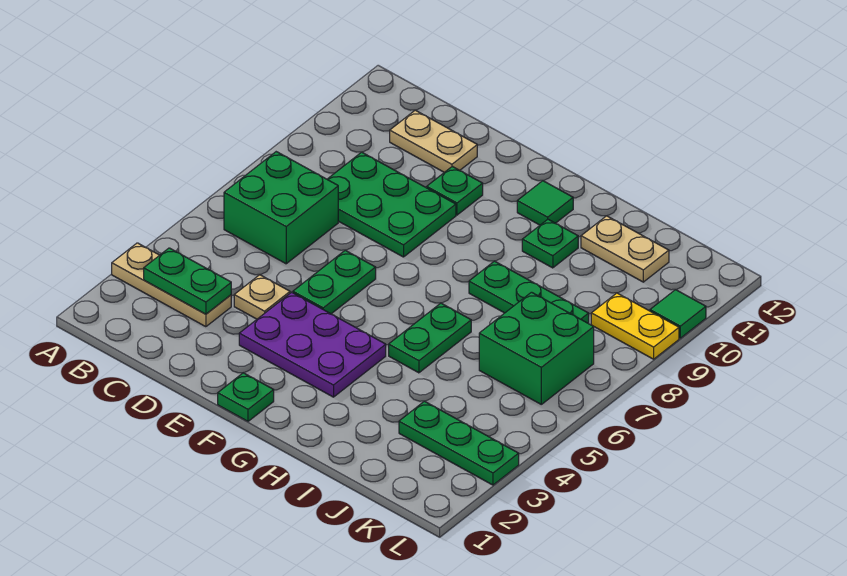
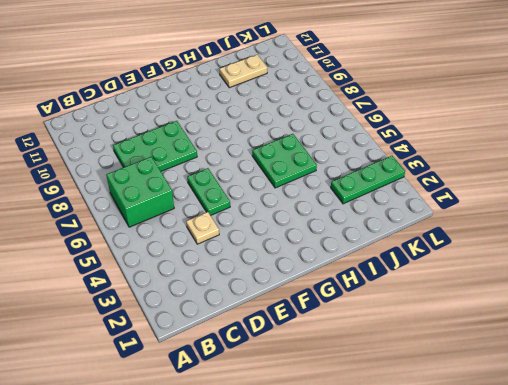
green plate H5:I6 level 1 -> green plate H5:H6 level 1
none -> tan plate A3:C3 level 1
none -> tan plate C11:D11 level 1
none -> purple plate E3:G4 level 1

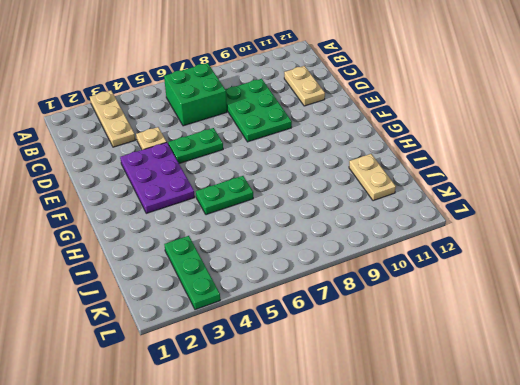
none -> green plate E10 level 1
none -> green plate F1 level 1
none -> green tile G11 level 1

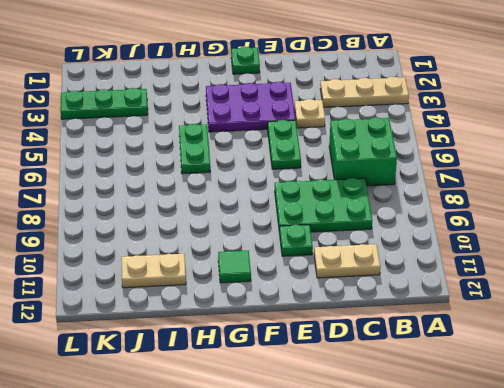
none -> green plate H8:J8 level 1
none -> green plate H10 level 1
none -> green brick J6:K7 level 1

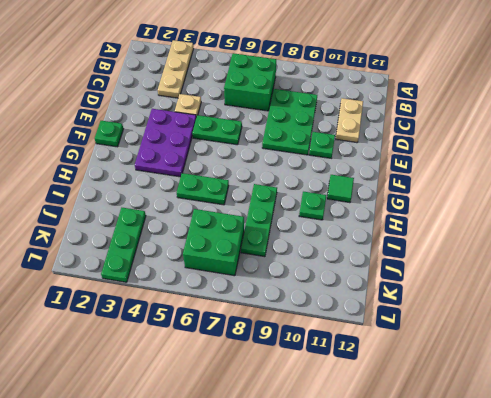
none -> tan plate I11:J11 level 1
none -> yellow plate K9:L9 level 1
none -> green tile L10 level 1

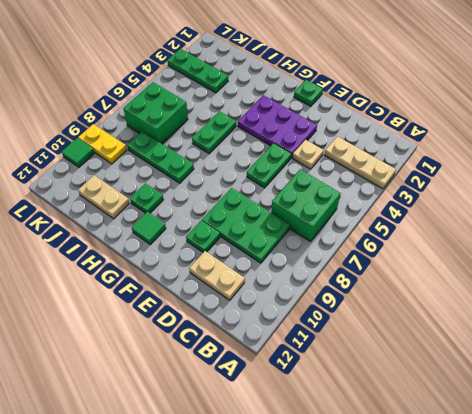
none -> green plate B3:C3 level 2

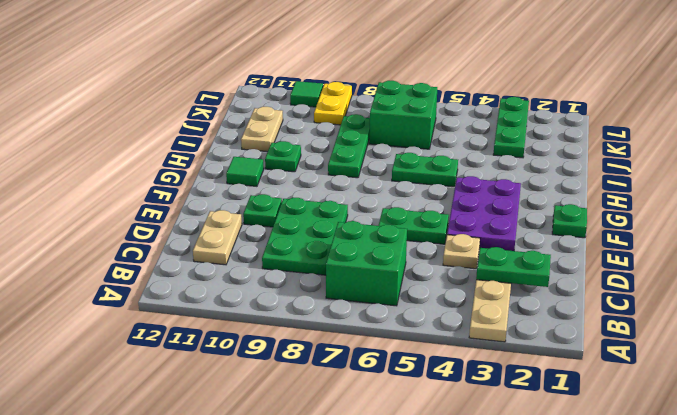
green plate C2:C3 level 2 -> green plate B3:C3 level 2

